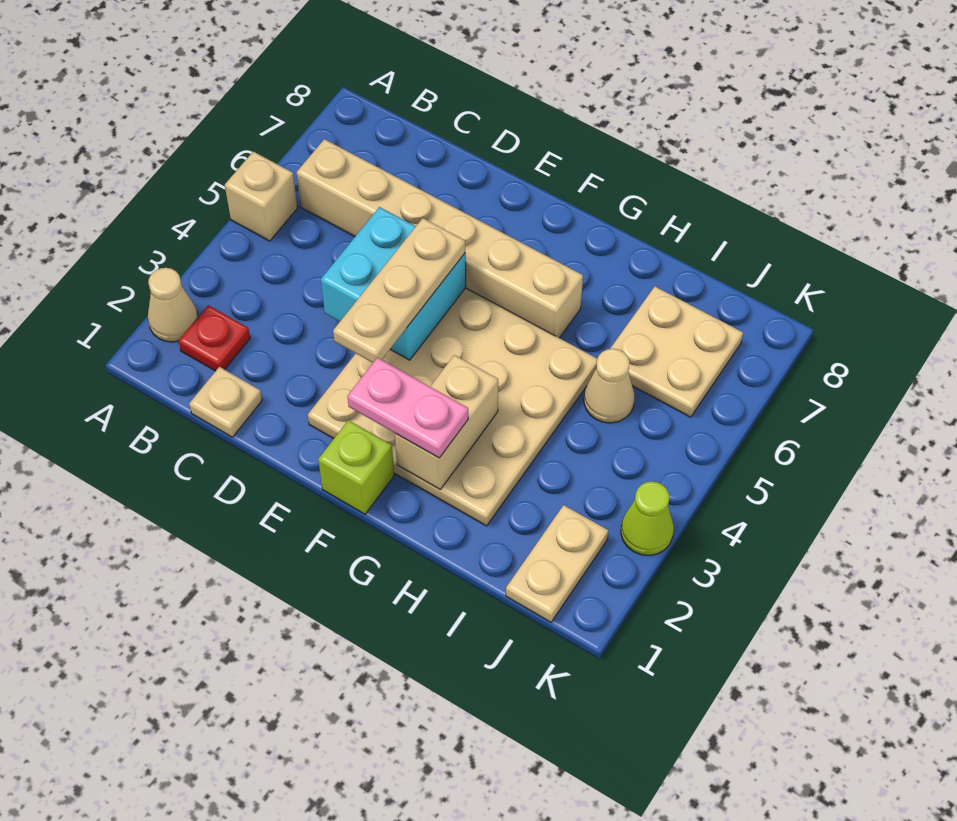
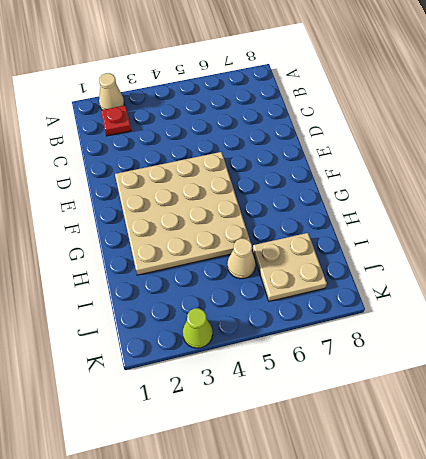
none -> tan brick A5 level 1
none -> tan brick B6:G6 level 1
none -> tan plate C1 level 1

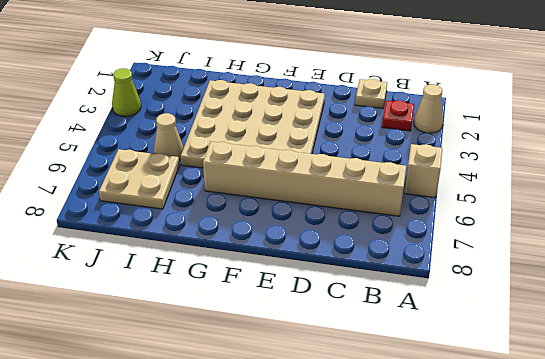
none -> lime brick F1 level 1
none -> tan plate J1:J2 level 1
none -> cyan brick D4:E5 level 2

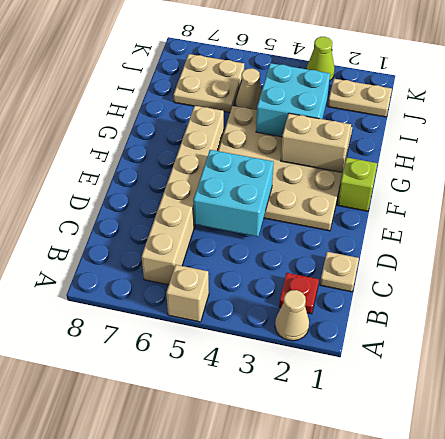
cyan brick H3:I4 level 2 -> none
none -> tan plate E3:E5 level 3
none -> pink plate F2:G2 level 3

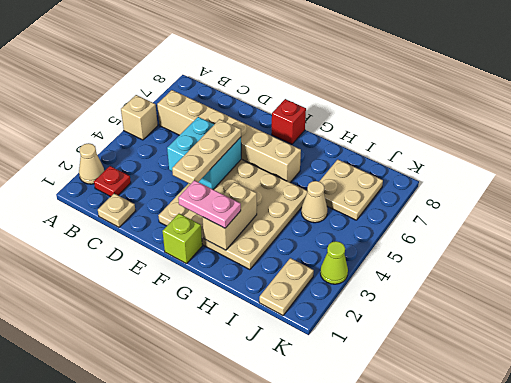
red brick F8 level 1 -> none

